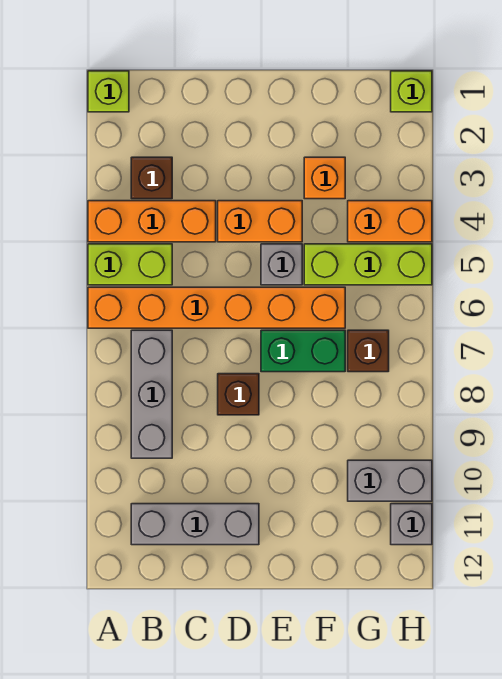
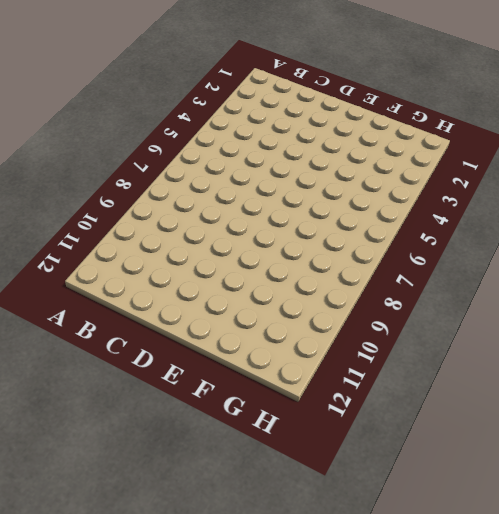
none -> lime brick A1 level 1
none -> orange brick A4:C4 level 1
none -> lime brick A5:B5 level 1

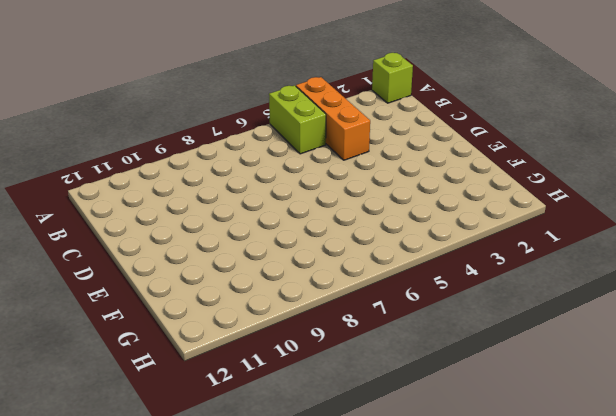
none -> orange brick A6:F6 level 1
none -> brown brick B3 level 1
none -> grey brick B7:B9 level 1

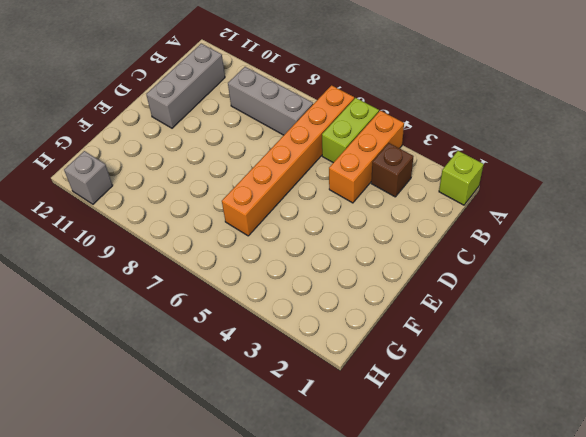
none -> orange brick D4:E4 level 1
none -> brown brick D8 level 1
none -> grey brick E5 level 1

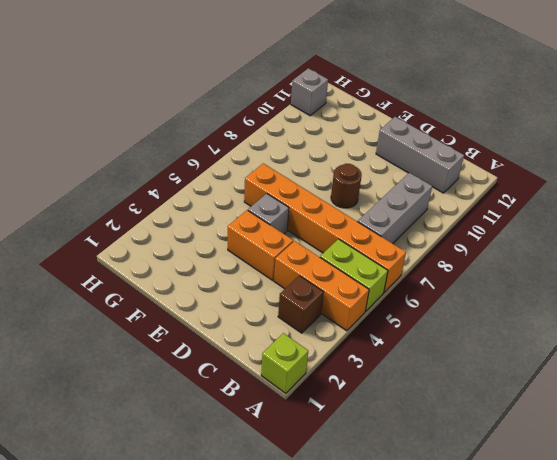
brown round brick D8 level 1 -> brown brick D8 level 1
none -> green brick E7:F7 level 1
none -> orange brick F3 level 1
none -> lime brick F5:H5 level 1

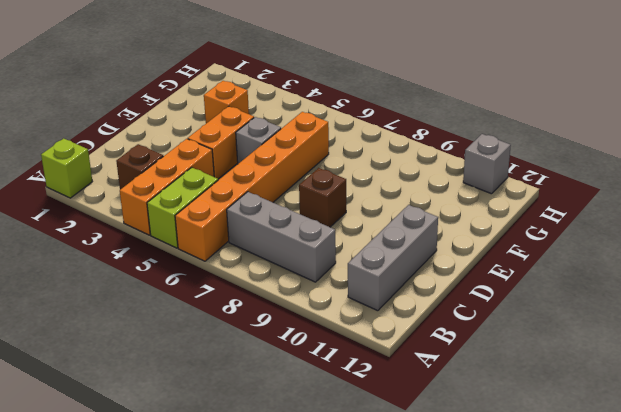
none -> green brick E7:F7 level 1
none -> lime brick F5:H5 level 1
none -> orange brick G4:H4 level 1

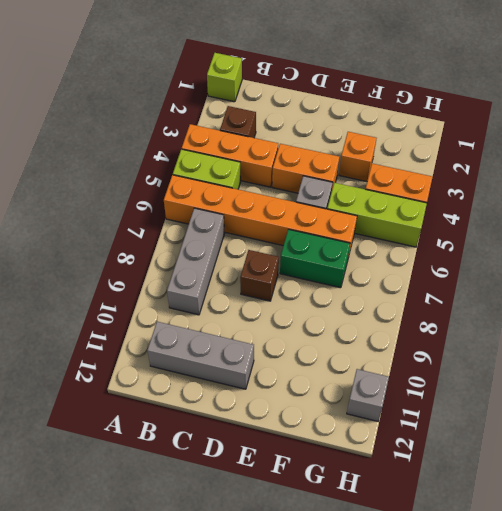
none -> brown brick G7 level 1
none -> grey brick G10:H10 level 1
none -> lime brick H1 level 1

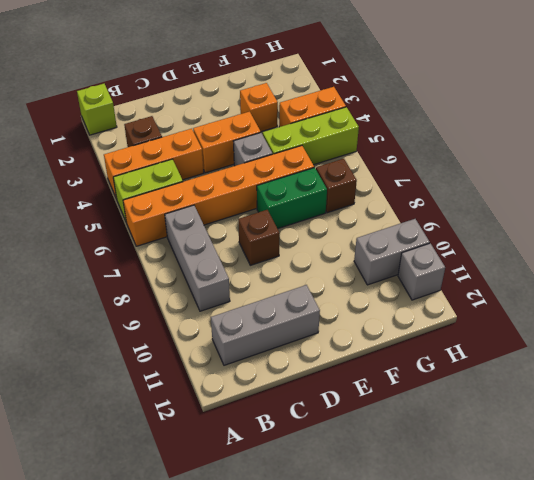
none -> lime brick H1 level 1

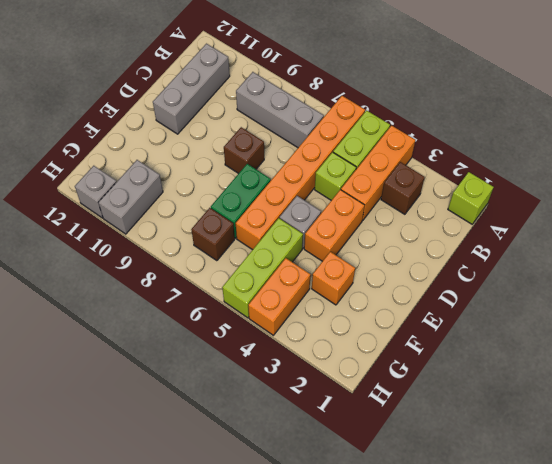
lime brick C5 level 1 -> lime brick H1 level 1

